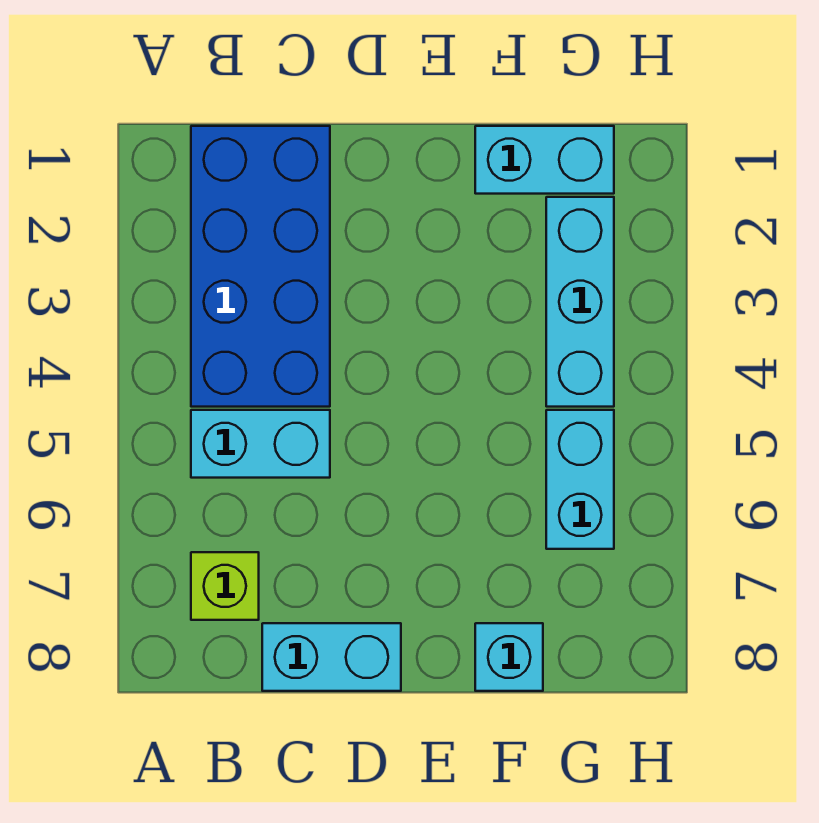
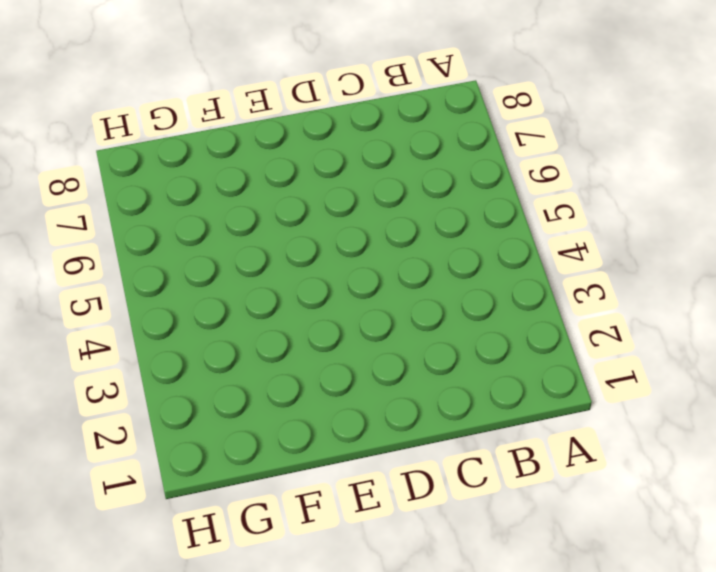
none -> blue brick B1:C4 level 1
none -> cyan brick B5:C5 level 1

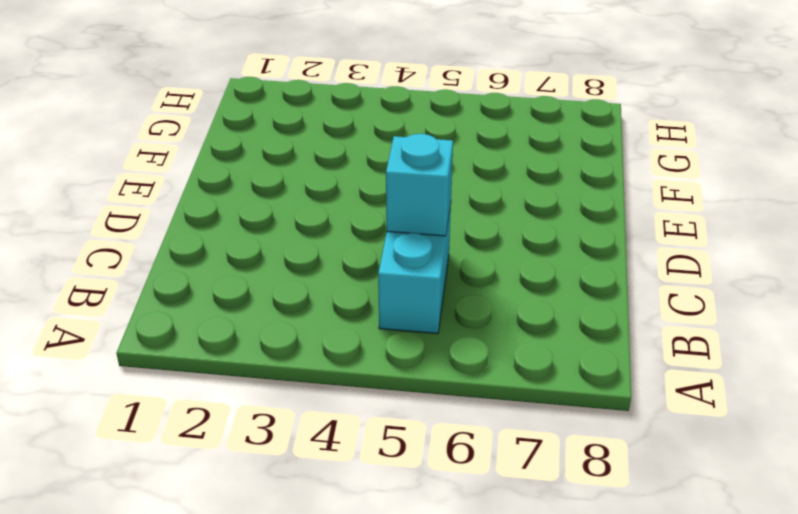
cyan brick C5 level 2 -> cyan brick F8 level 1
none -> blue brick B1:C4 level 1
none -> lime brick B7 level 1

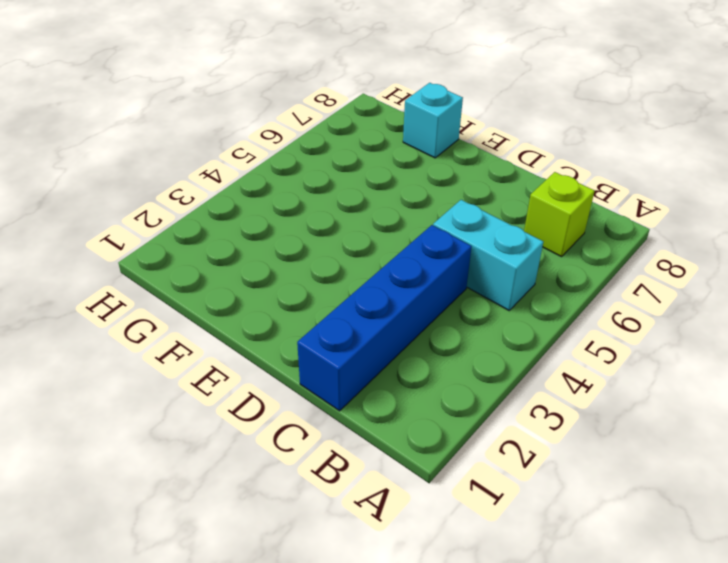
blue brick C1:C4 level 1 -> blue brick B1:C4 level 1
none -> cyan brick C8:D8 level 1
none -> cyan brick F1:G1 level 1

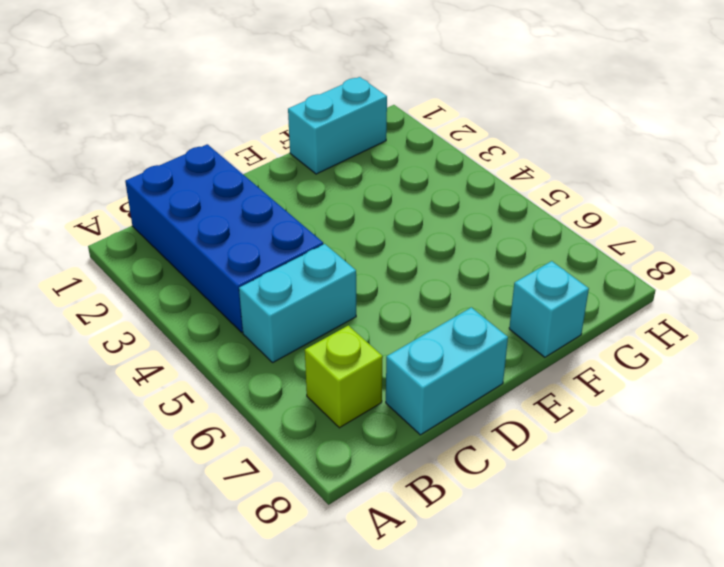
none -> cyan brick G2:G4 level 1
none -> cyan brick G5:G6 level 1

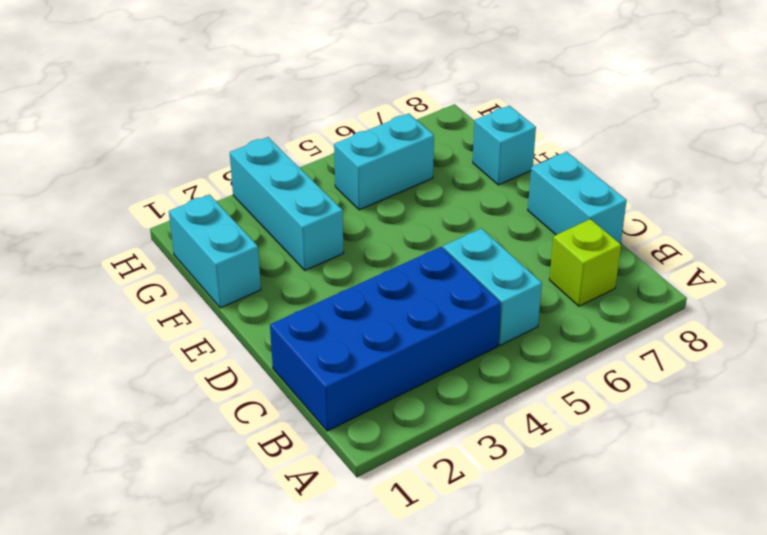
cyan brick F3:H3 level 1 -> cyan brick G2:G4 level 1

